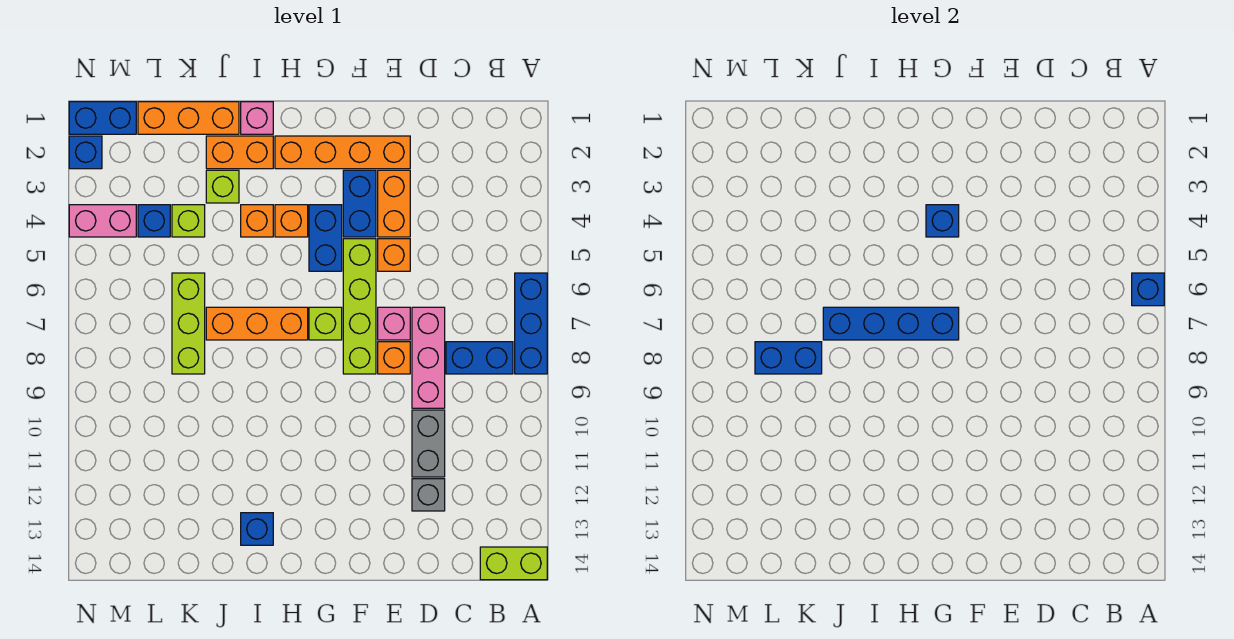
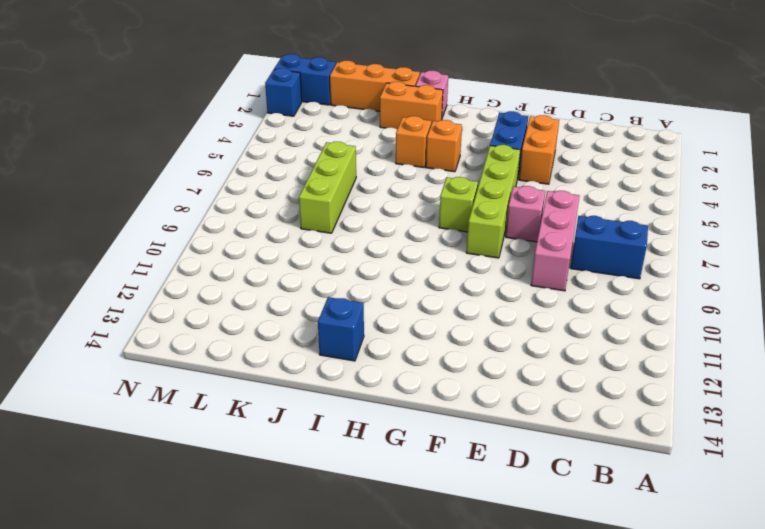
none -> blue brick A6:A8 level 1
none -> lime brick A14:B14 level 1
none -> grey brick D10:D11 level 1
none -> grey brick D12 level 1

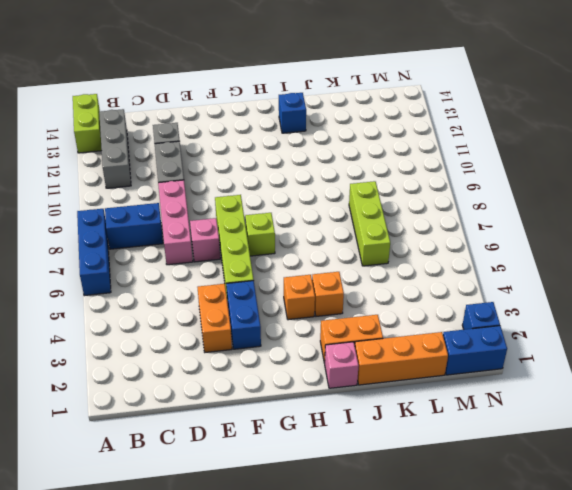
lime brick A13:A14 level 1 -> lime brick A14:B14 level 1
grey brick B11:B13 level 1 -> none
none -> orange brick E2:H2 level 1
none -> orange brick E5 level 1
none -> orange brick E8 level 1
none -> blue brick G4:G5 level 1

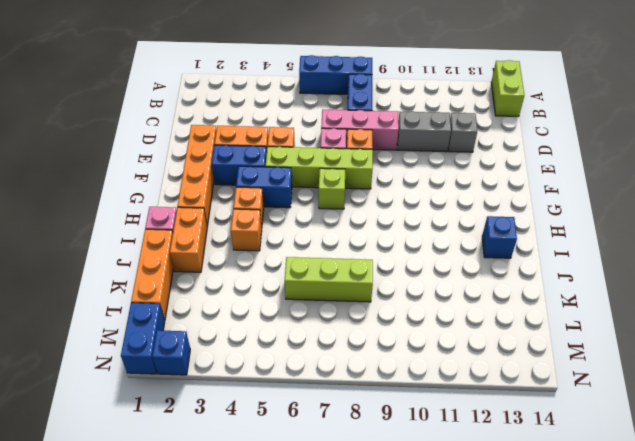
none -> orange brick H7:J7 level 1
none -> lime brick J3 level 1
none -> lime brick K4 level 1
none -> blue brick L4 level 1

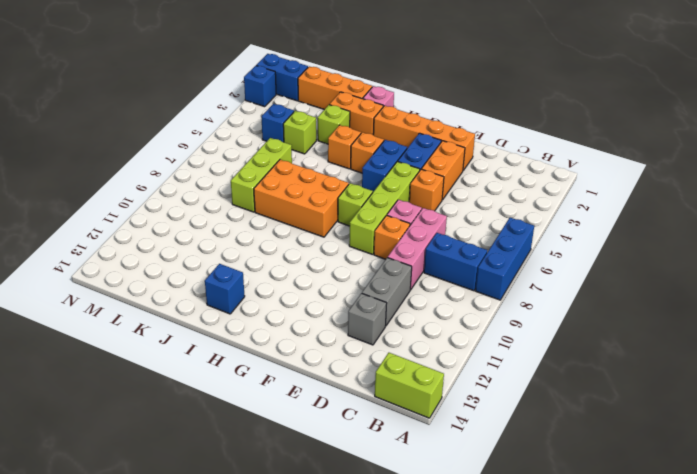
orange brick H7:J8 level 1 -> orange brick H7:J7 level 1
none -> pink brick M4:N4 level 1
none -> blue brick A6 level 2
none -> blue brick G4 level 2
none -> blue brick G7:J7 level 2

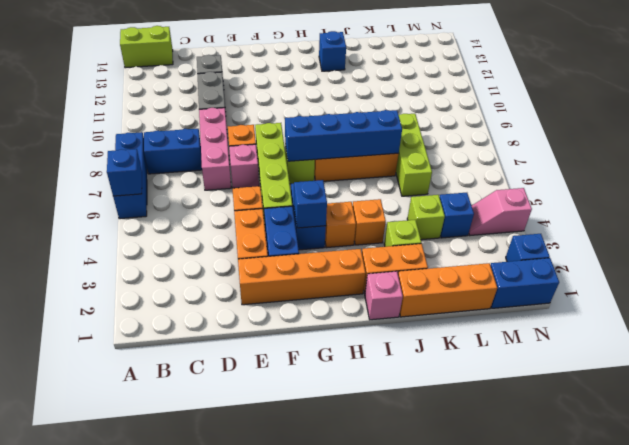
pink slope M4:N4 level 1 top N -> pink brick M4:N4 level 1
none -> blue brick K8:L8 level 2

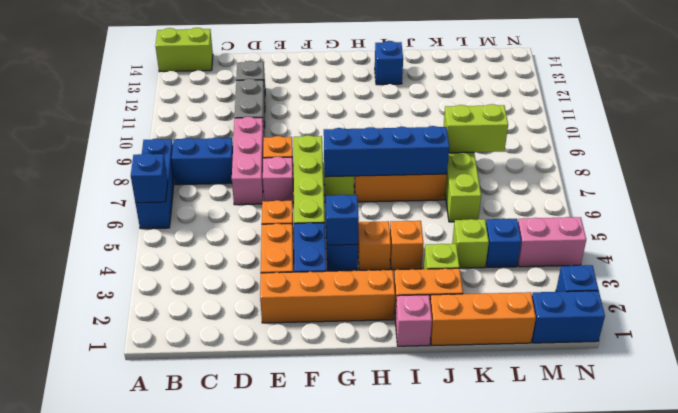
lime brick K8:L8 level 2 -> blue brick K8:L8 level 2

